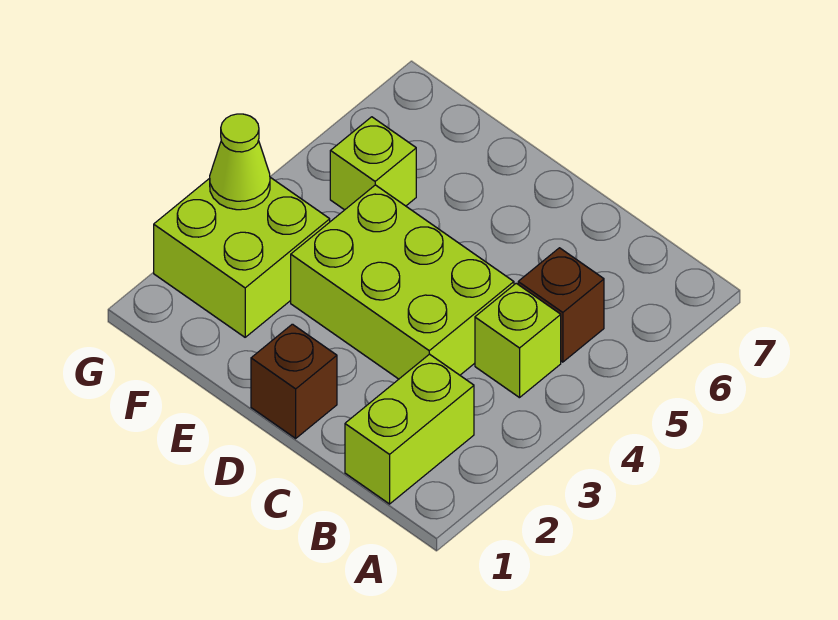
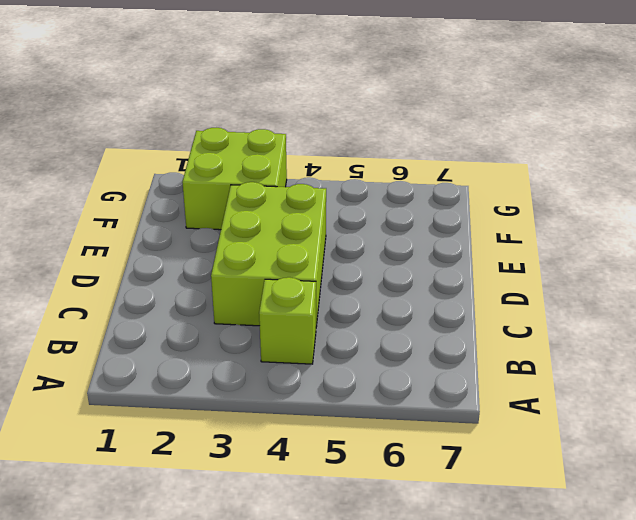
none -> lime brick B1:B2 level 1
none -> brown brick B5 level 1

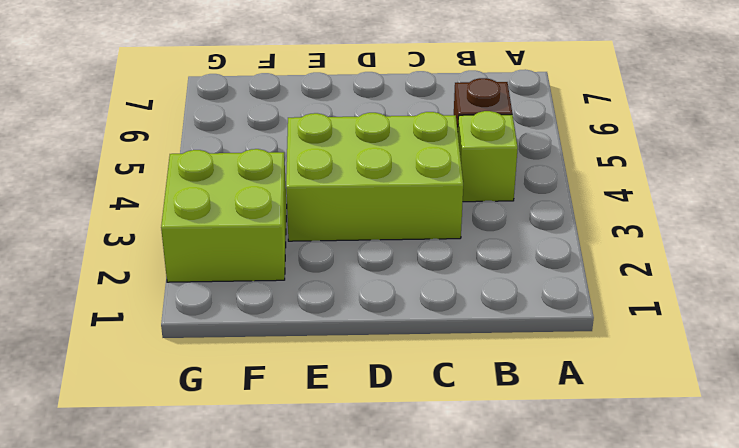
none -> lime brick B1:B2 level 1
none -> brown brick D1 level 1

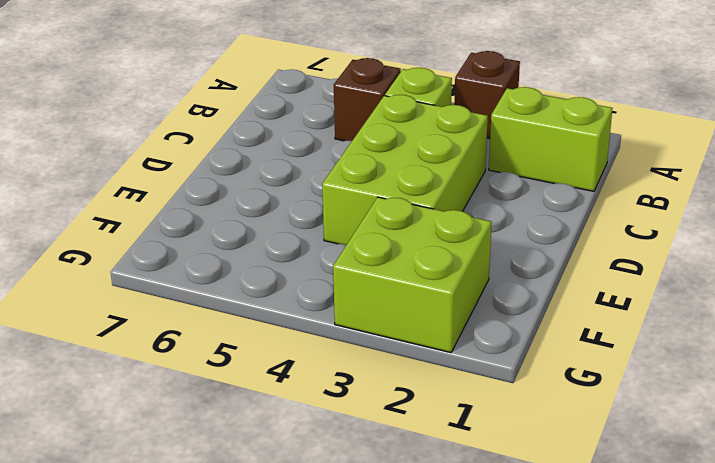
brown brick A3 level 1 -> brown brick D1 level 1
none -> lime brick F5 level 1
none -> lime cone G3 level 2

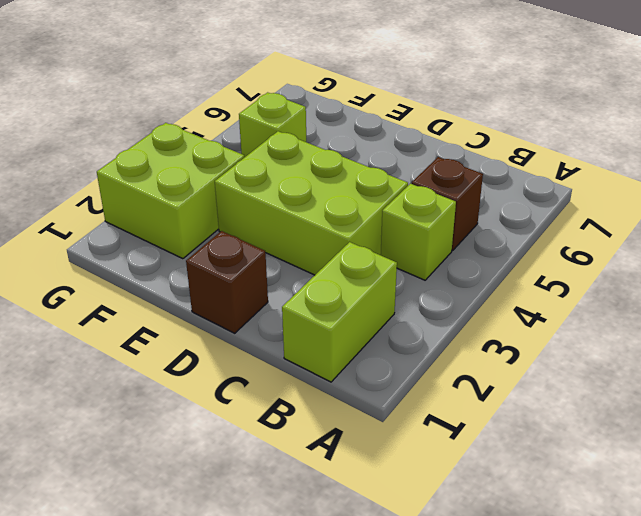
none -> lime cone G3 level 2

